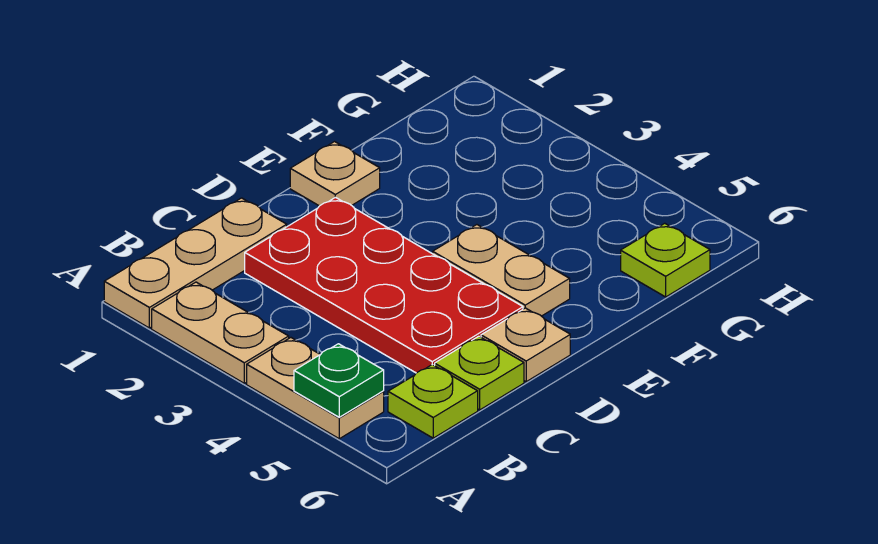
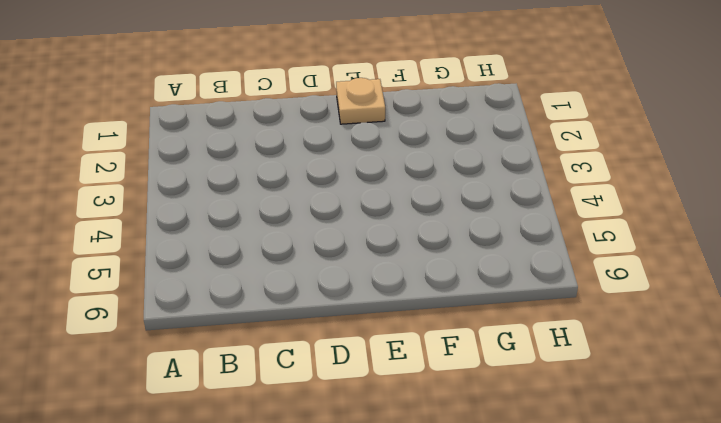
none -> tan plate A1:C1 level 1
none -> tan plate A2:A3 level 1

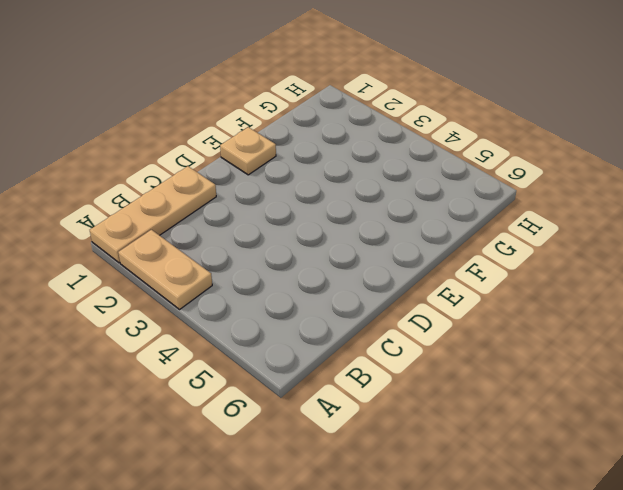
none -> tan plate A4:A5 level 1
none -> lime plate B6 level 1

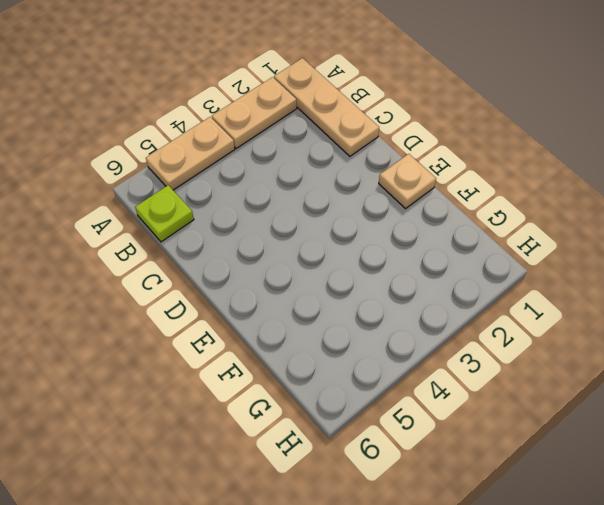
none -> red plate C2:D5 level 1
none -> lime plate C6 level 1

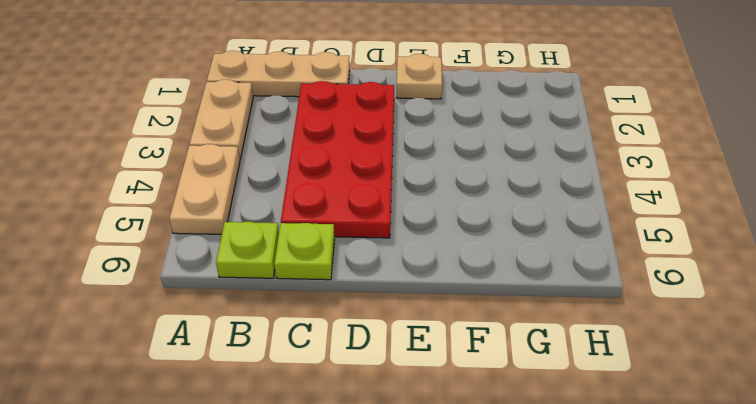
none -> tan plate D6 level 1
none -> tan plate E4:E5 level 1

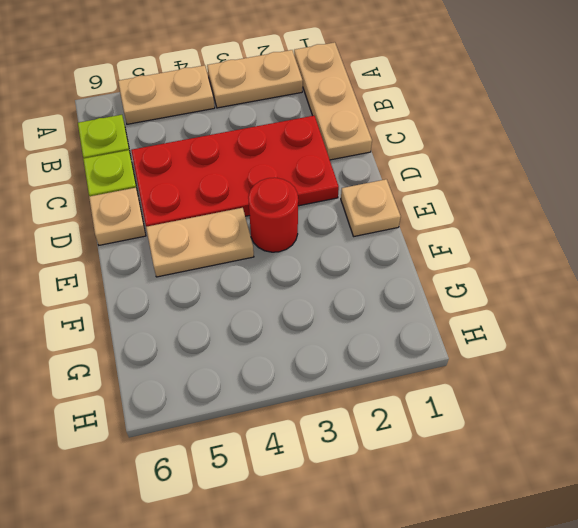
red round brick E3 level 1 -> none
none -> lime plate G6 level 1
none -> green plate A5 level 2

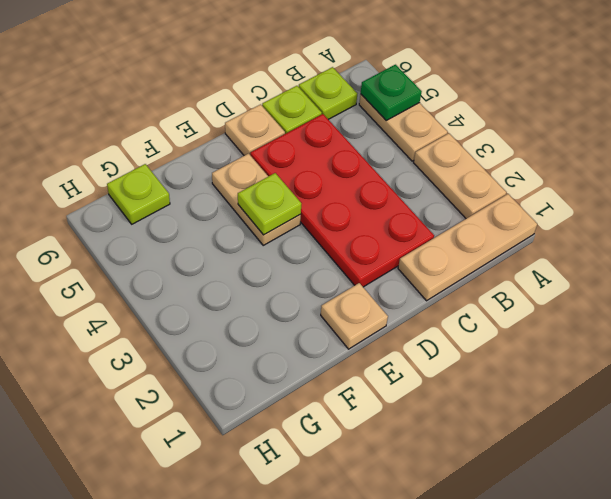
lime plate E4 level 2 -> none

